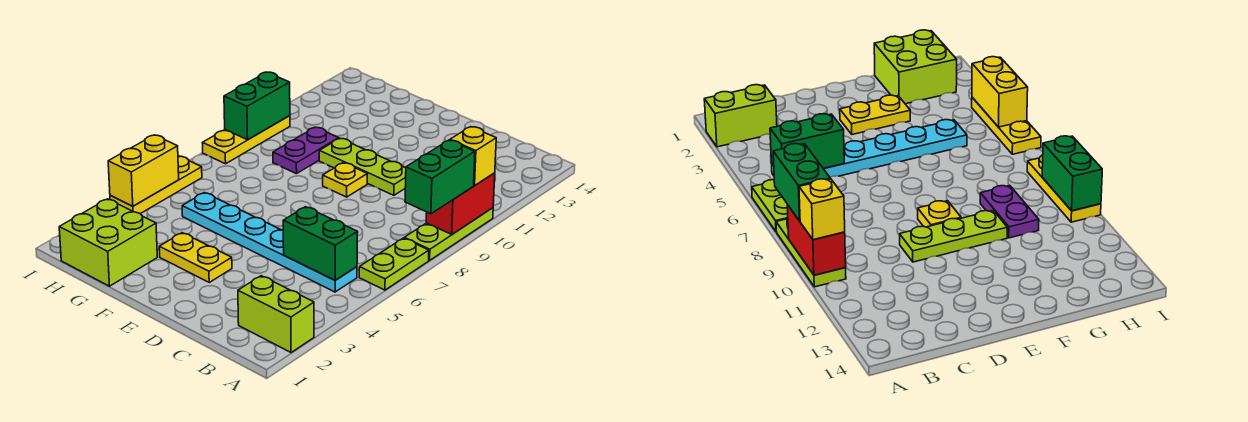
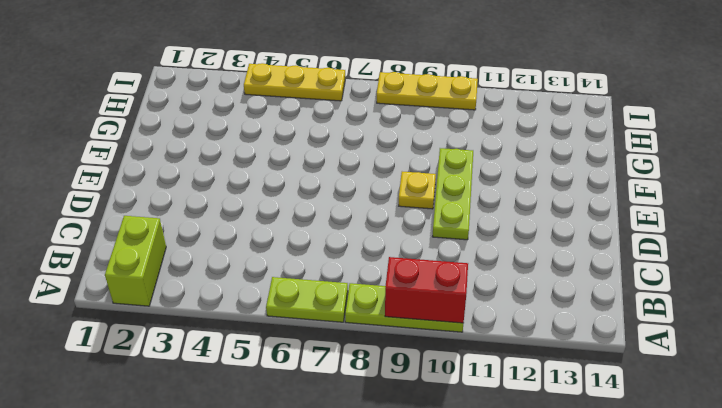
none -> cyan plate B5:G5 level 1
none -> yellow plate E3:F3 level 1
none -> lime brick G1:H2 level 1

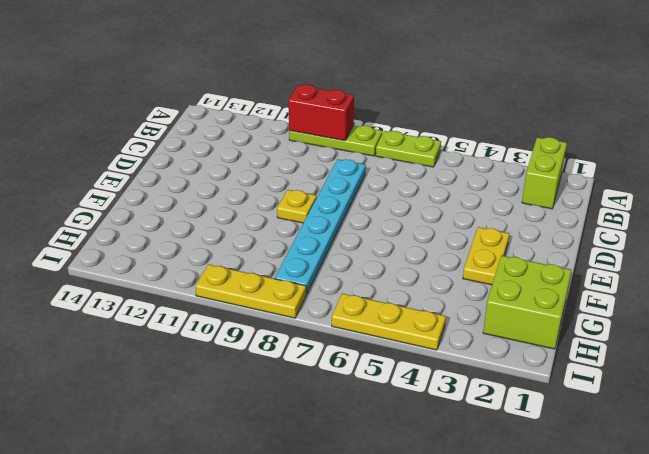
cyan plate C8:H8 level 1 -> cyan plate B5:G5 level 1
none -> lime plate D10:F10 level 1
none -> purple plate G9:G10 level 1
none -> green brick B5:C5 level 2

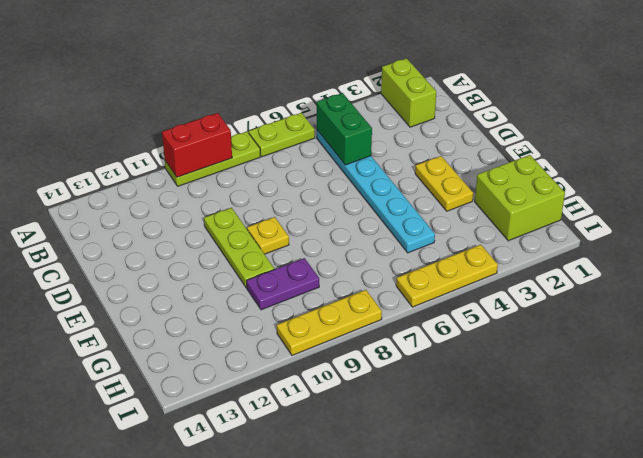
none -> yellow brick I4:I5 level 2
none -> green brick I9:I10 level 2
none -> green brick A8:A9 level 3

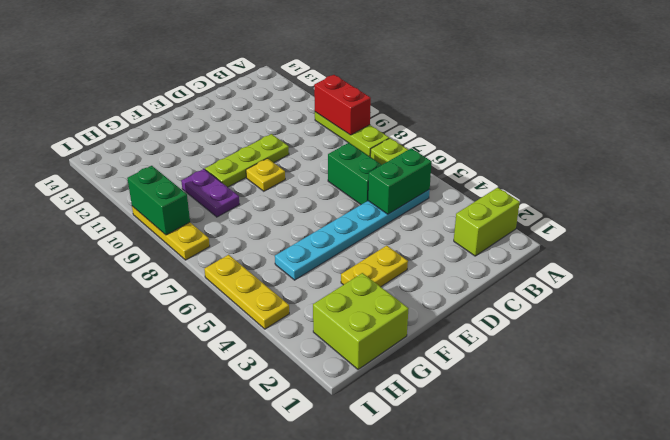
green brick C6:C7 level 1 -> green brick A8:A9 level 3
none -> yellow brick I4:I5 level 2
none -> yellow brick A10 level 3

